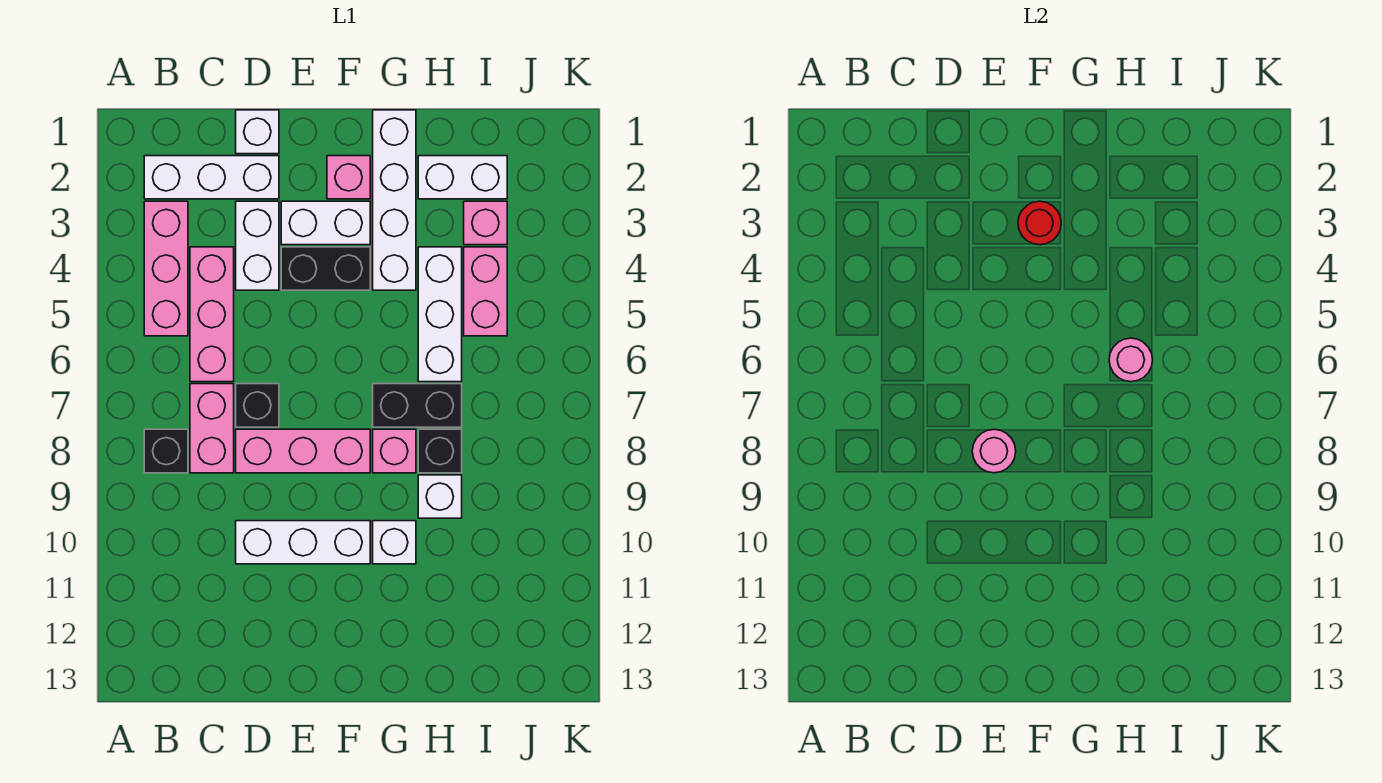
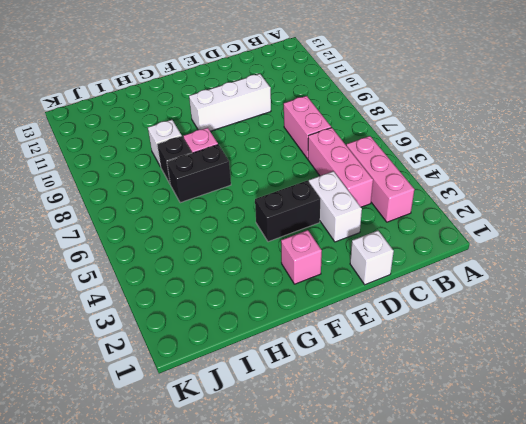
none -> white brick B2:D2 level 1
none -> black brick B8 level 1
none -> black brick D7 level 1

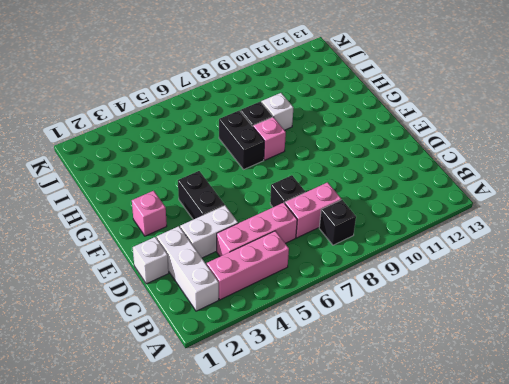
none -> pink brick D8:F8 level 1
none -> white brick D10:F10 level 1
none -> white brick E3:F3 level 1

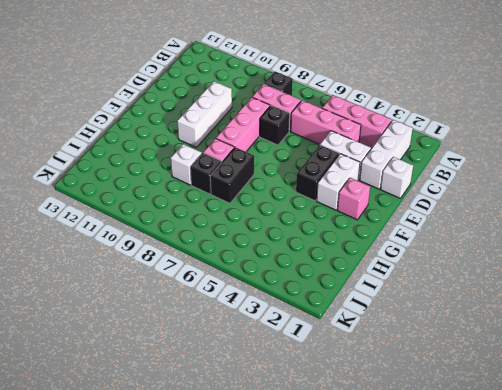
none -> white brick G1:G4 level 1
none -> white brick G10 level 1
none -> white brick H2:I2 level 1

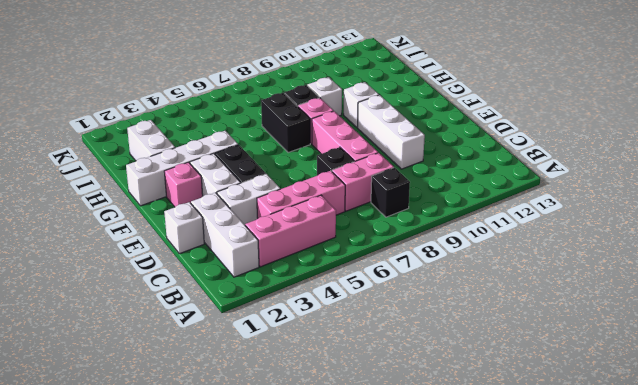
none -> white brick H4:H6 level 1
none -> pink brick I3 level 1
none -> pink brick I4:I5 level 1

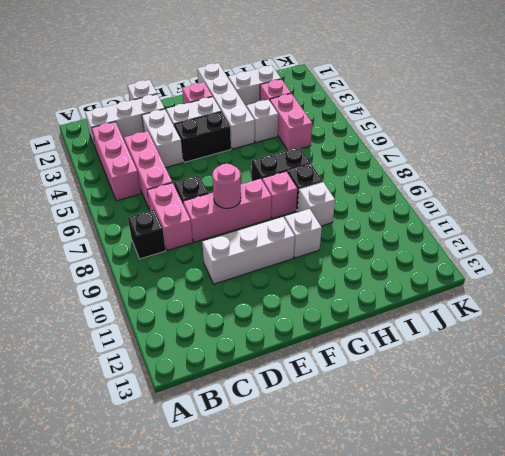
white brick H4 level 1 -> white brick H4:H6 level 1
none -> red round brick F3 level 2
none -> pink round brick H6 level 2

